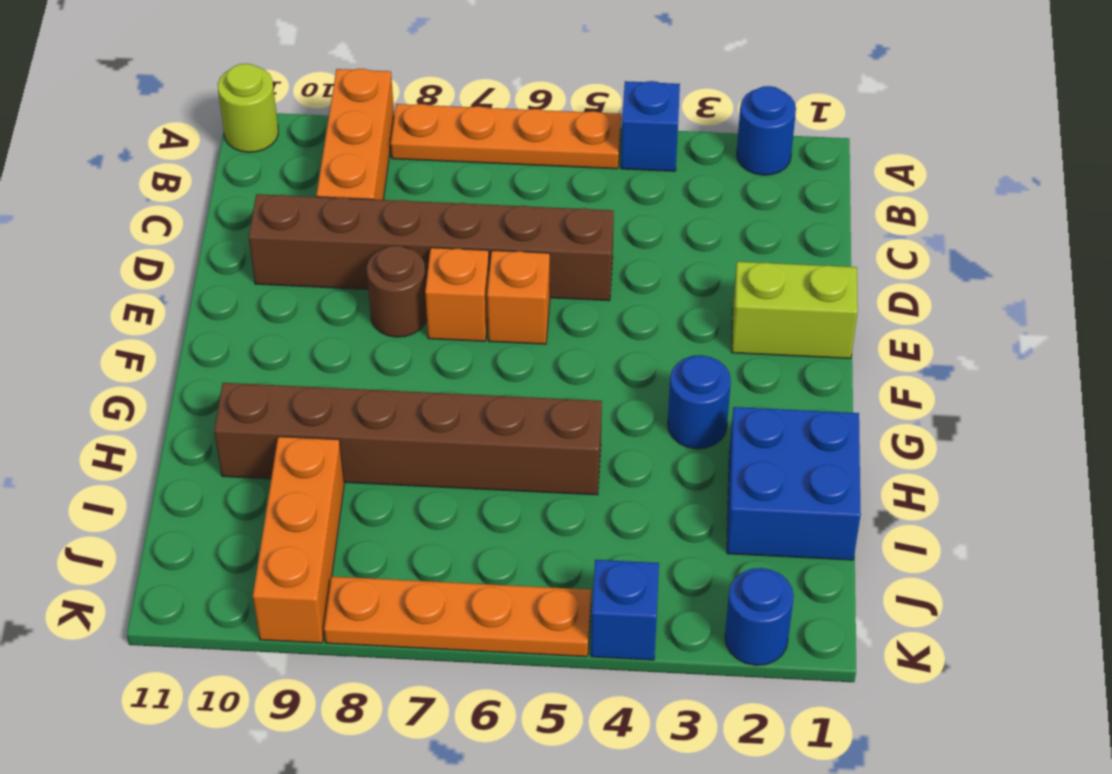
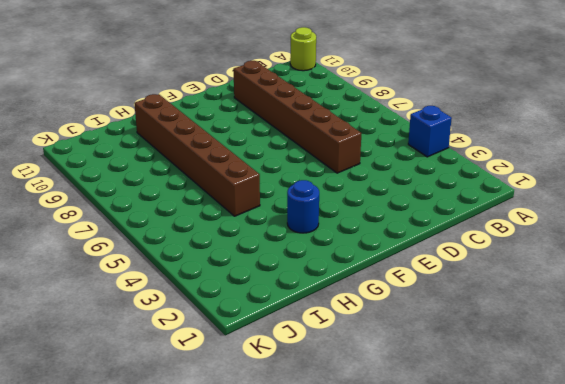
none -> blue round brick A2 level 1
none -> orange plate A5:A8 level 1
none -> orange brick A9:C9 level 1

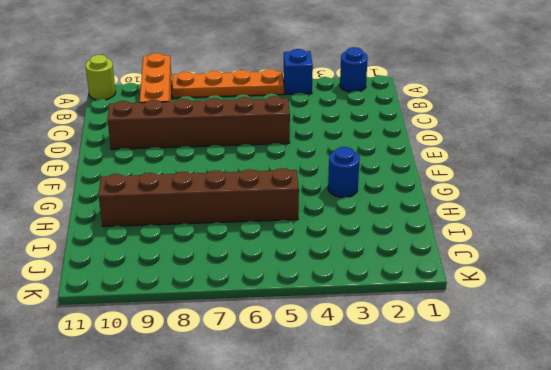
none -> lime brick E1:E2 level 1
none -> orange brick E6 level 1
none -> orange brick E7 level 1

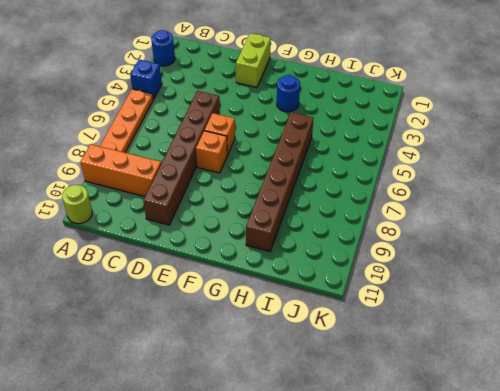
none -> brown round brick E8 level 1
none -> blue brick H1:I2 level 1
none -> orange brick I9:K9 level 1

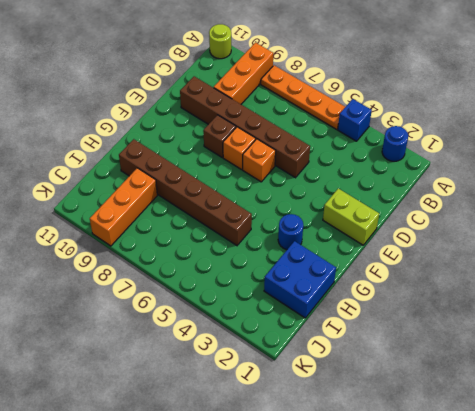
brown brick E8 level 1 -> brown round brick E8 level 1
none -> blue round brick K2 level 1
none -> blue brick K4 level 1
none -> orange plate K5:K8 level 1

